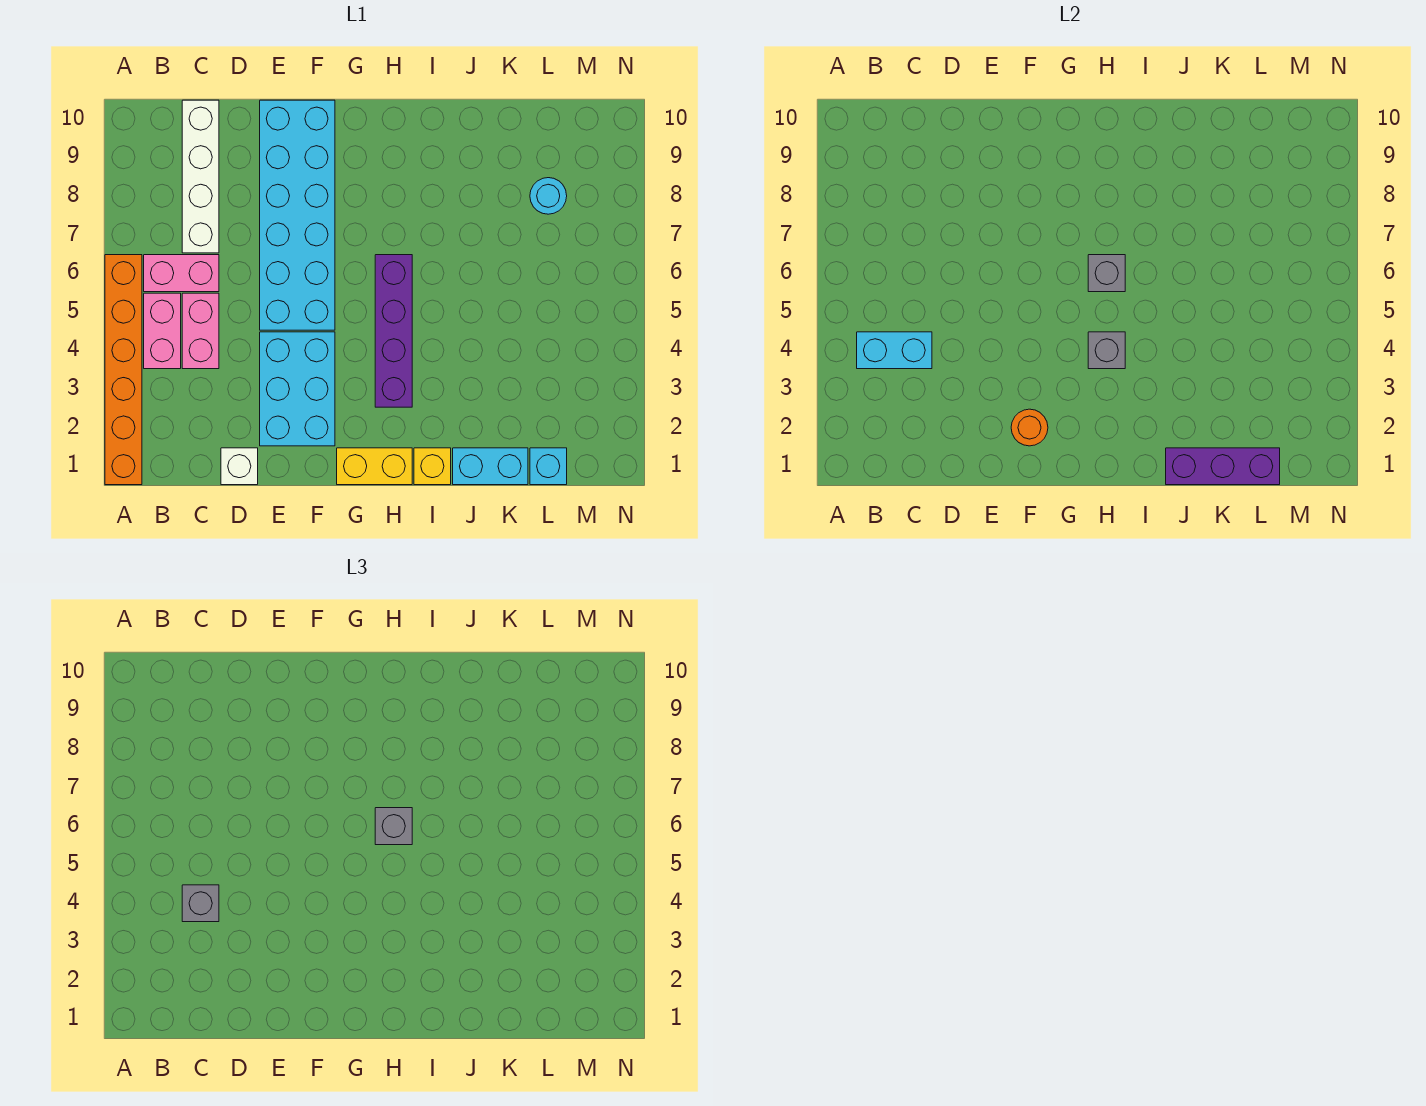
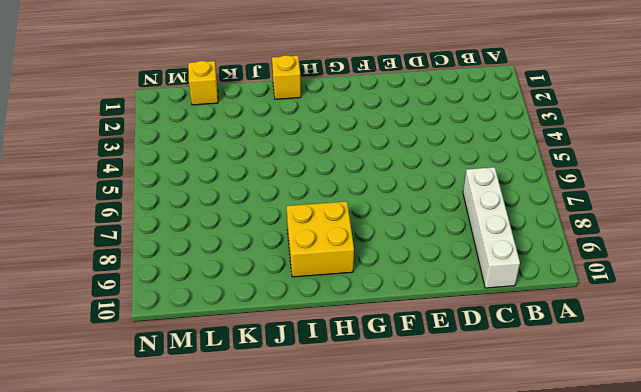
yellow brick H8:I9 level 1 -> none
yellow brick L1 level 1 -> cyan brick L1 level 1
none -> orange brick A1:A6 level 1
none -> pink brick B4:B5 level 1
none -> pink brick B6:C6 level 1

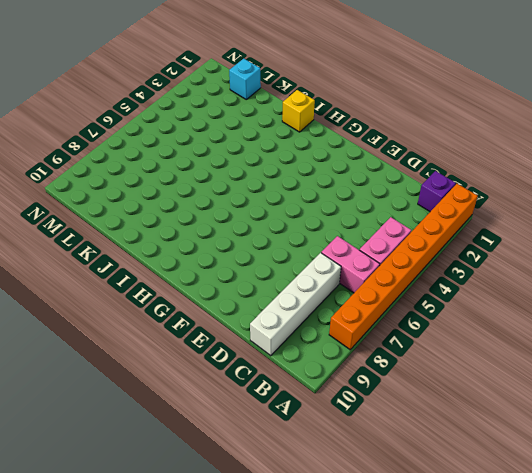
orange brick A1:A8 level 1 -> orange brick A1:A6 level 1
purple brick B1 level 1 -> none
none -> pink brick C4:C5 level 1
none -> white brick D1 level 1
none -> cyan brick E2:F4 level 1

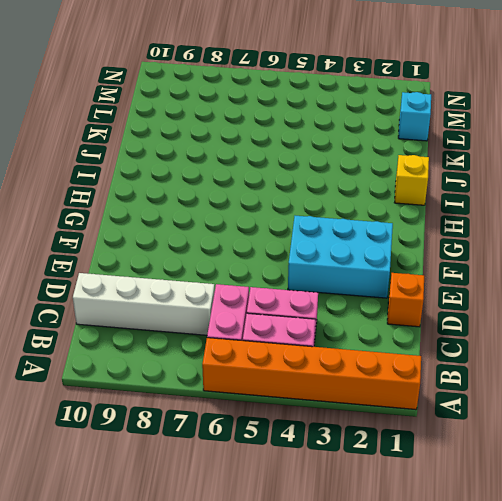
orange brick D1 level 1 -> white brick D1 level 1
none -> cyan brick E5:F10 level 1
none -> yellow brick G1:H1 level 1
none -> purple brick H3:H6 level 1

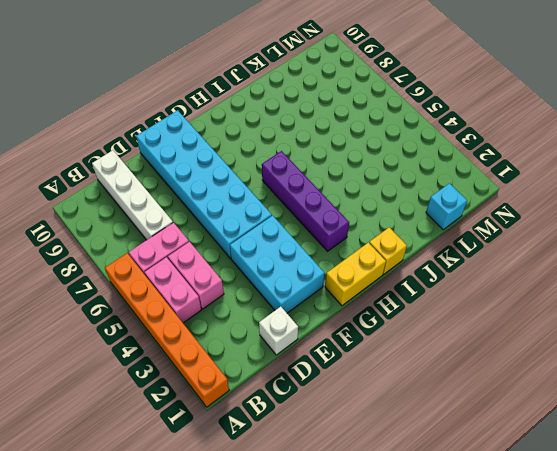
none -> cyan brick J1:K1 level 1
none -> cyan round brick L8 level 1
none -> cyan brick B4:C4 level 2

